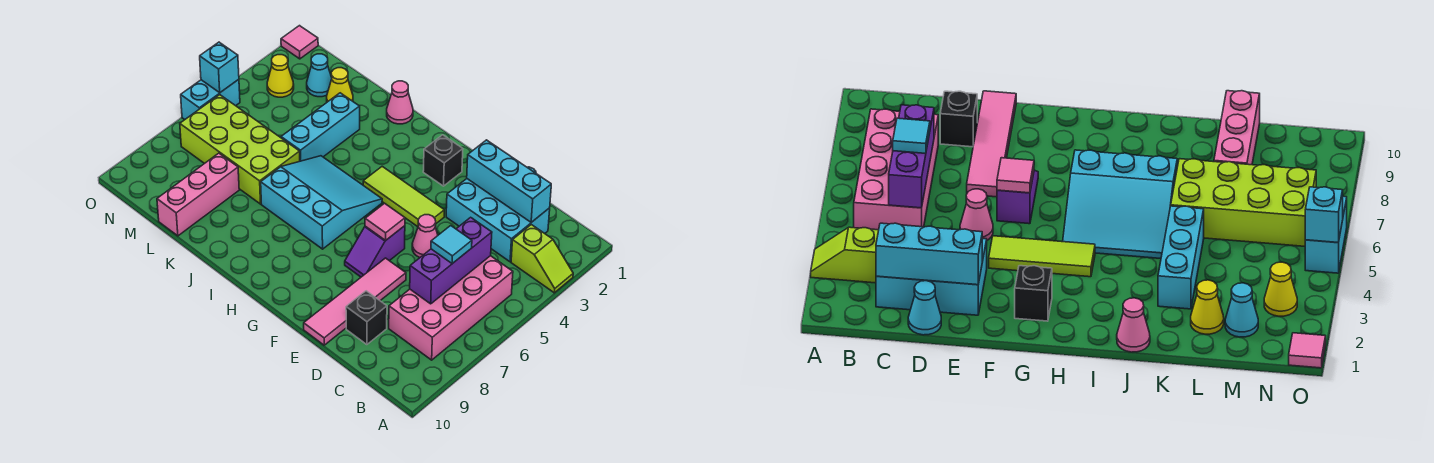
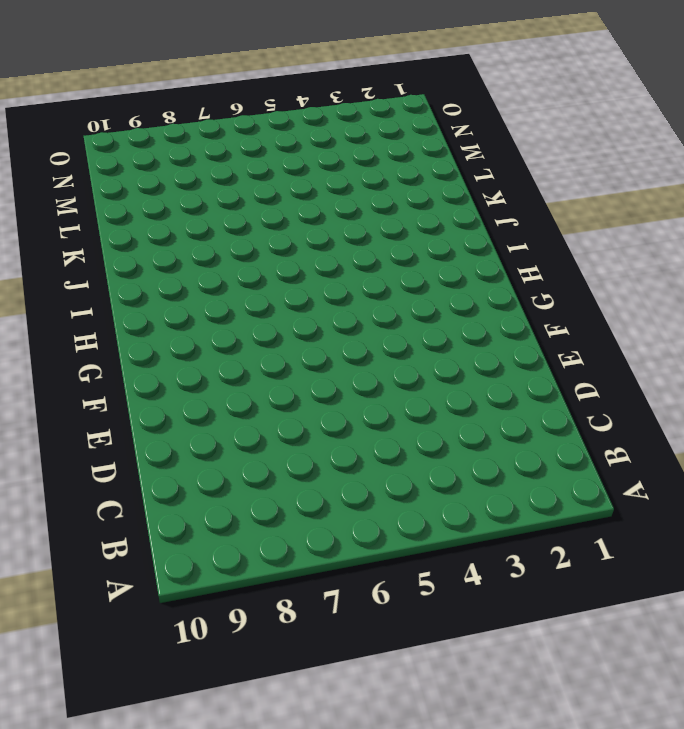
none -> lime slope A3:B3 level 1 top B
none -> pink brick B5:C8 level 1
none -> cyan brick C2:E3 level 1

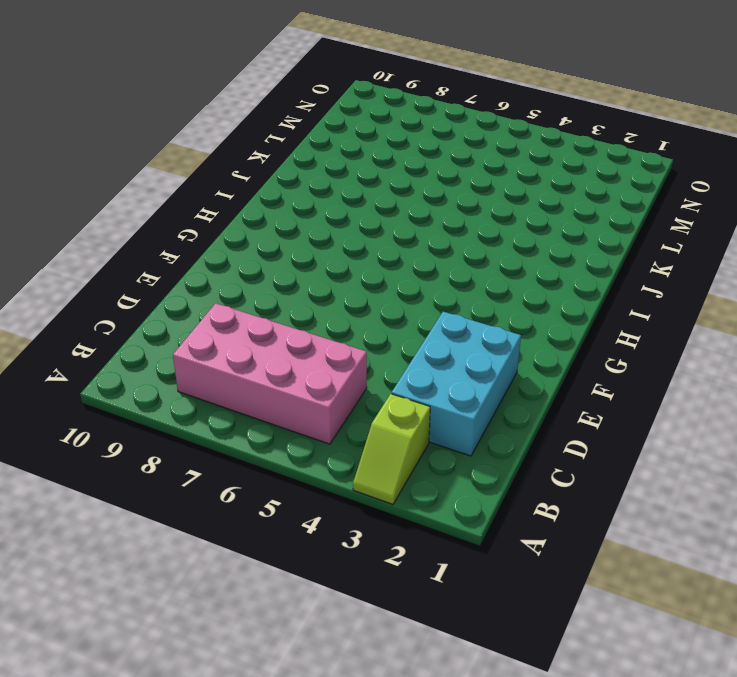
none -> cyan cone D1 level 1
none -> black brick D9 level 1
none -> pink cone E5 level 1

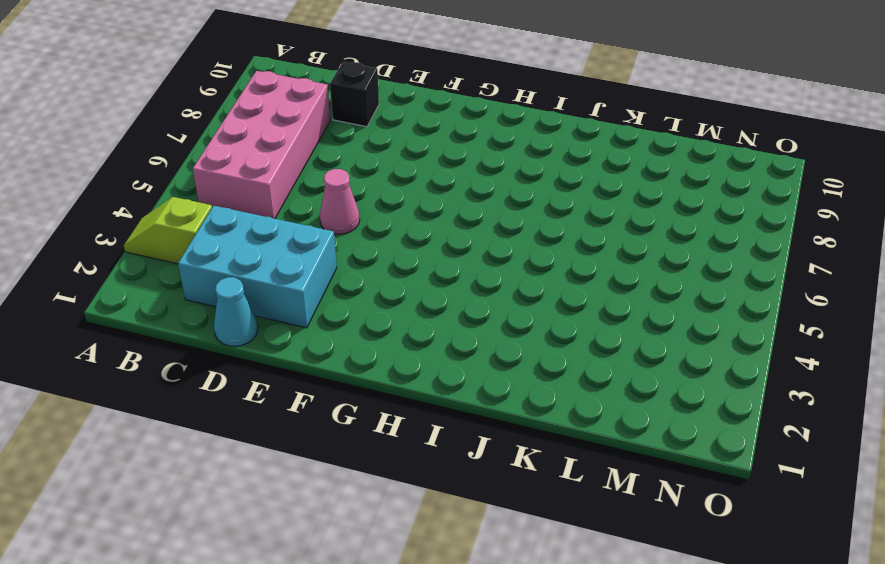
none -> pink tile E7:E10 level 1
none -> lime tile F4:H4 level 1
none -> purple slope F6:F7 level 1 top 6

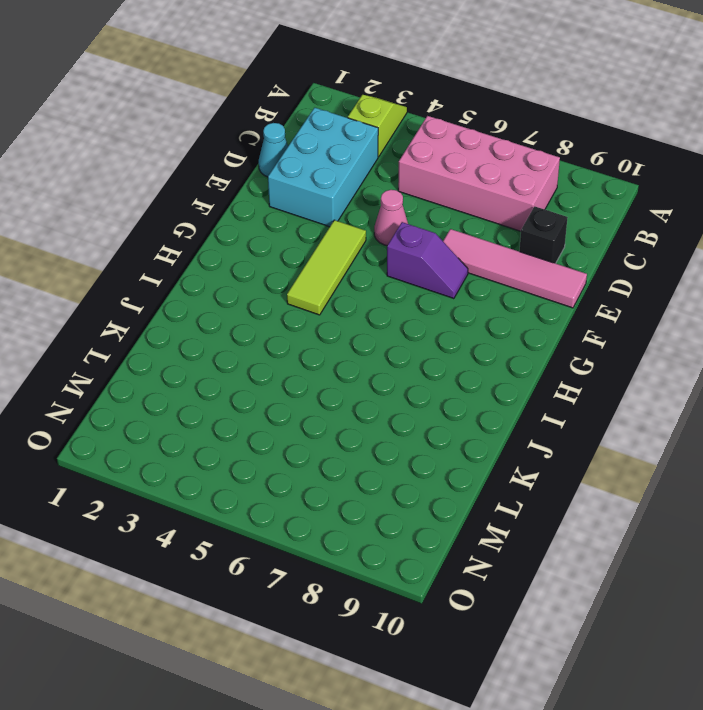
none -> black brick G2 level 1
none -> cyan slope H5:J7 level 1 top 7
none -> pink cone J1 level 1

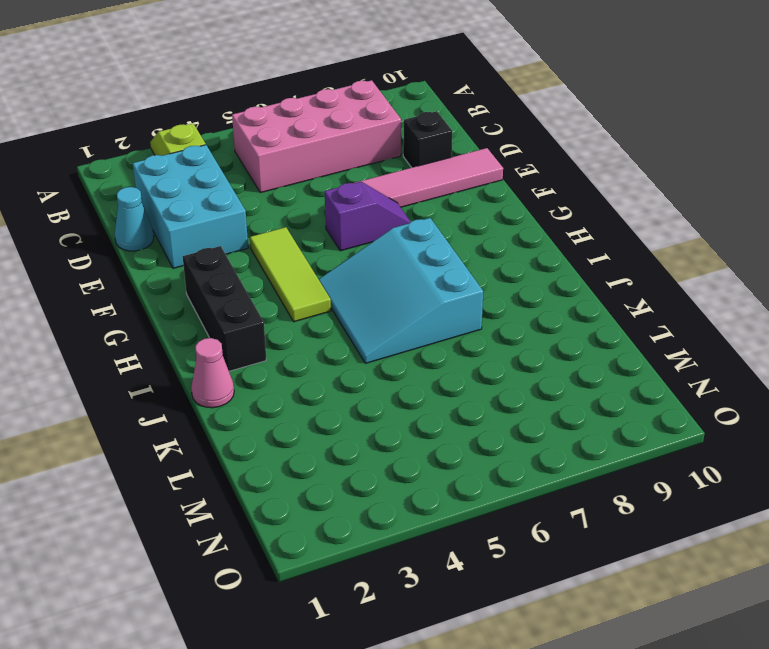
black brick G2:I2 level 1 -> black brick G2 level 1
none -> pink cone E5 level 1
none -> cyan brick K3:K5 level 1
none -> lime brick K6:N7 level 1

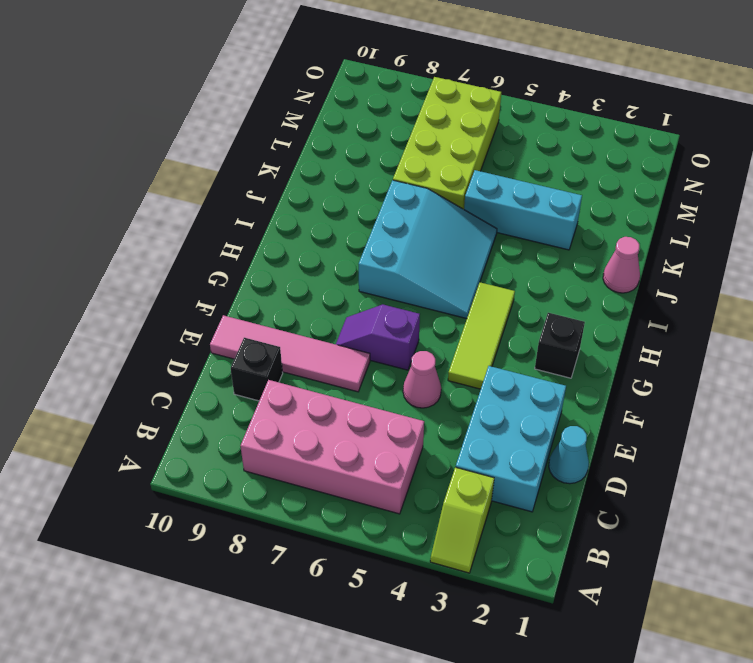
none -> yellow cone L2 level 1
none -> pink brick L8:L10 level 1
none -> cyan cone M2 level 1

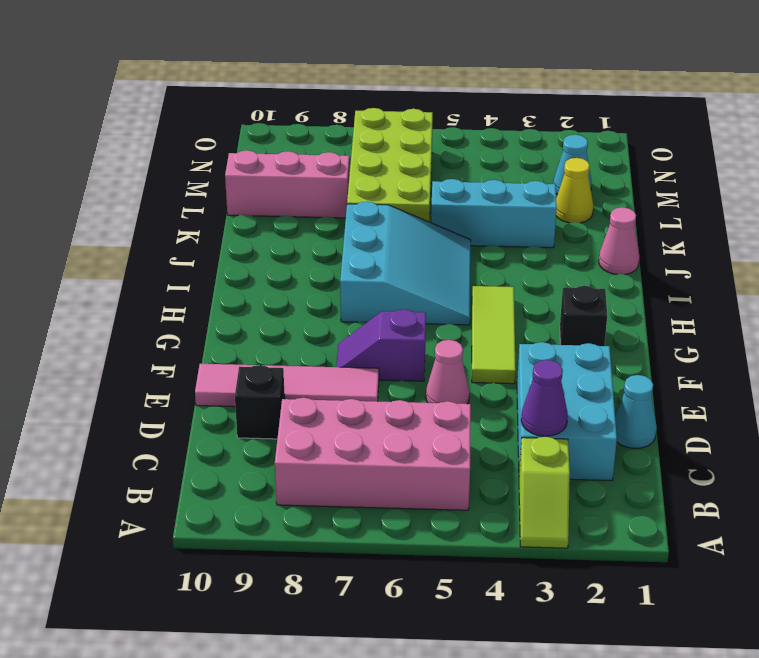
purple cone C3 level 2 -> none
none -> yellow cone N3 level 1
none -> pink tile O1 level 1
none -> cyan brick O5:O6 level 1

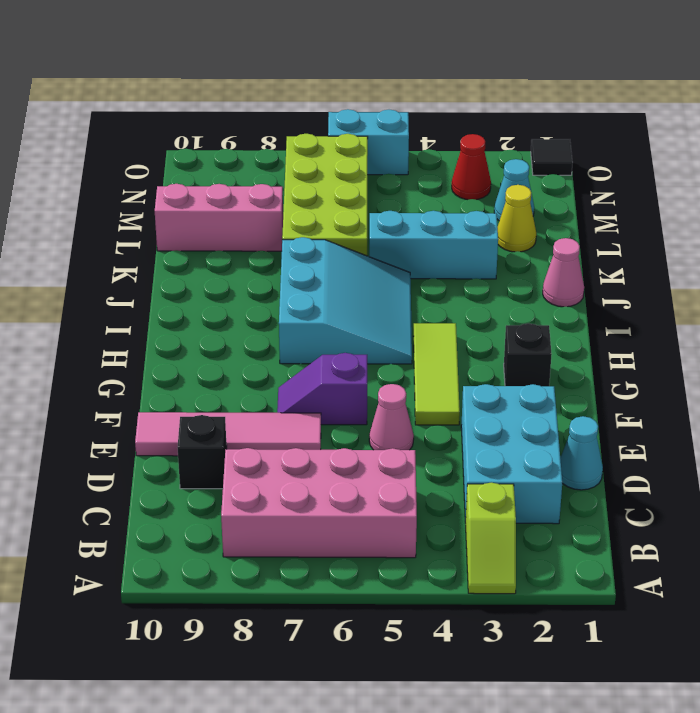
red cone N3 level 1 -> yellow cone N3 level 1
black tile O1 level 1 -> pink tile O1 level 1
none -> cyan brick C2:E2 level 2
none -> purple brick C5:C7 level 2
none -> pink tile F6 level 2

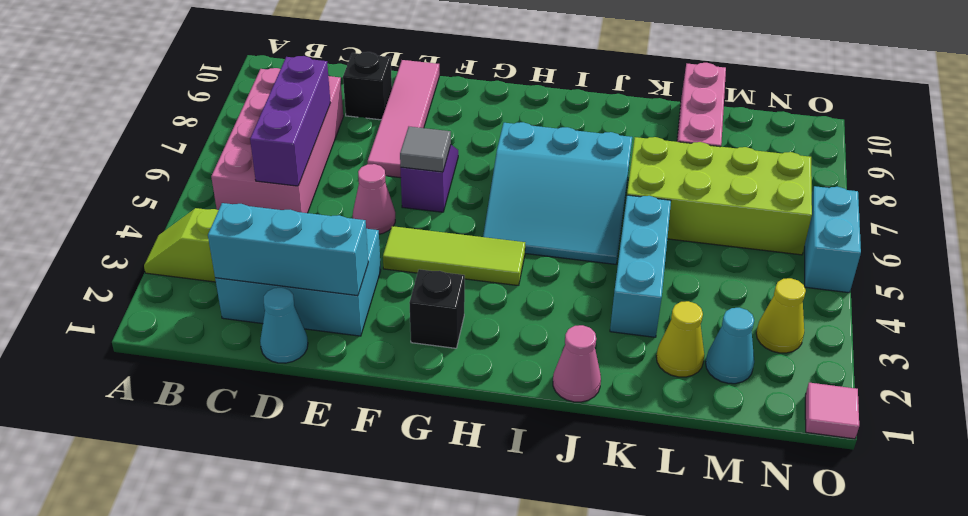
grey tile F6 level 2 -> pink tile F6 level 2
none -> cyan brick O5 level 2
none -> cyan tile C6 level 3

